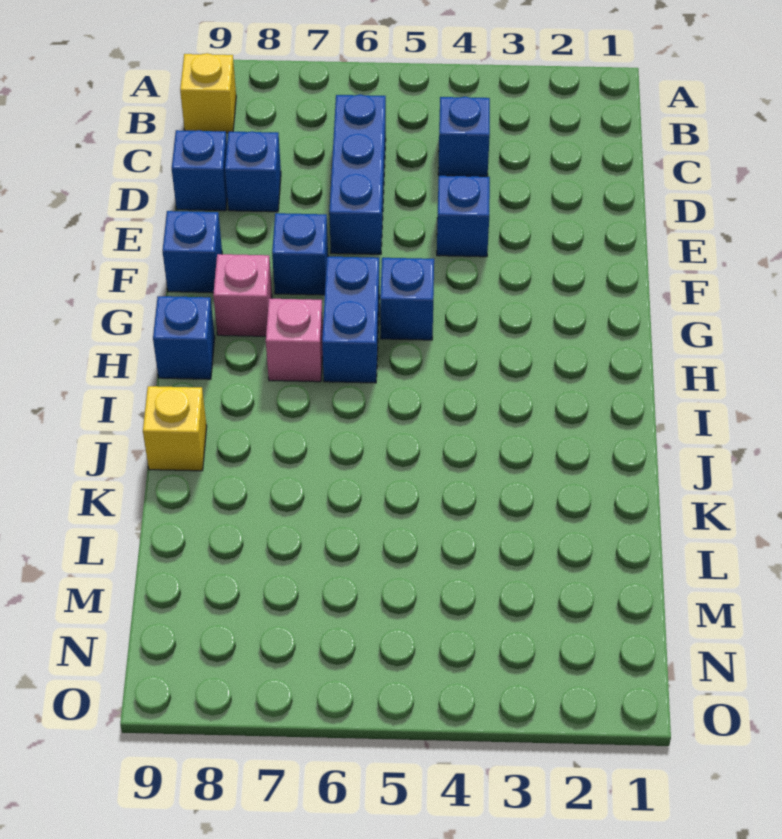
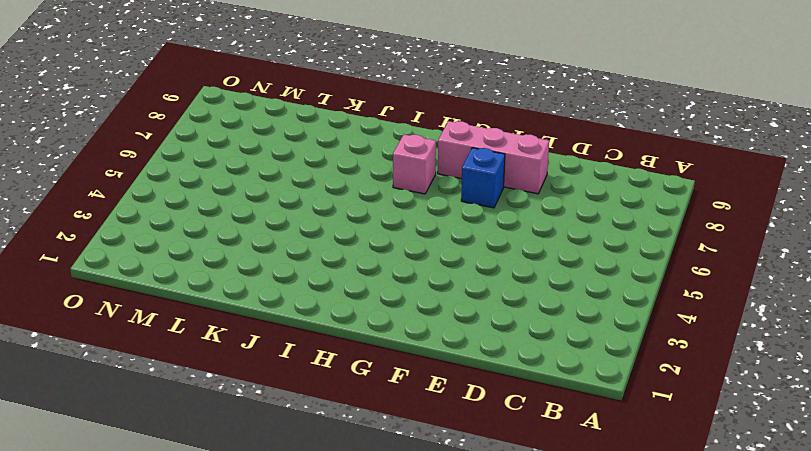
pink brick E8:G8 level 1 -> pink brick G8 level 1
none -> yellow brick B9 level 1
none -> blue brick C4 level 1
none -> blue brick C6:E6 level 1

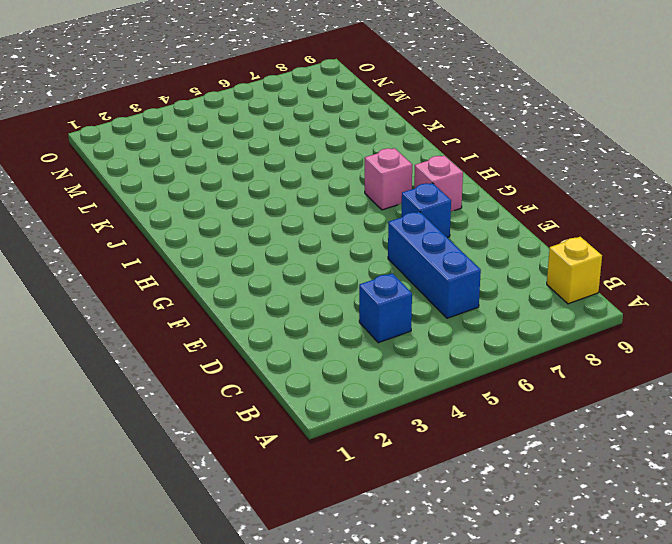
none -> blue brick D8 level 1
none -> blue brick D9 level 1
none -> blue brick E4 level 1

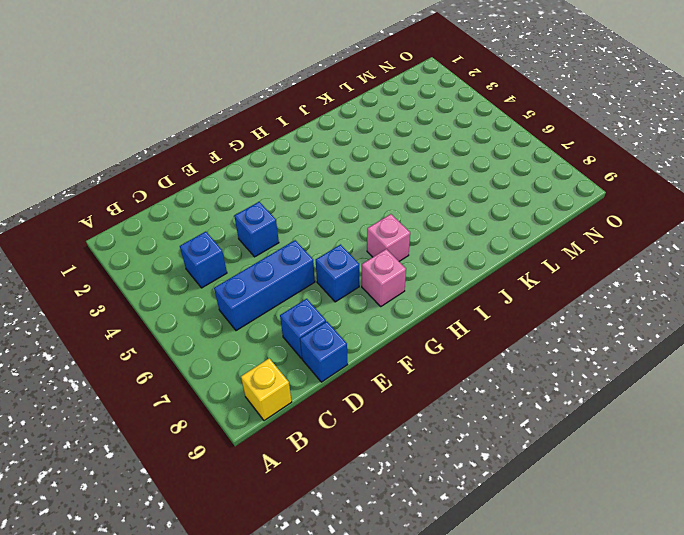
none -> blue brick F9 level 1
none -> blue brick G5 level 1
none -> blue brick G6:H6 level 1

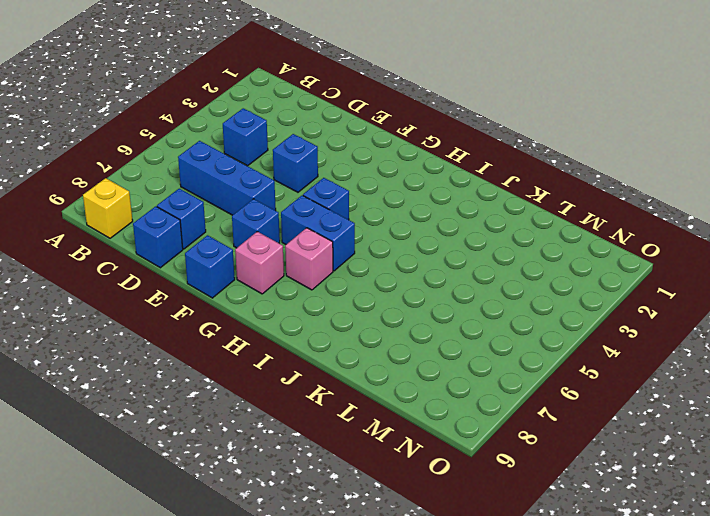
none -> blue brick H9 level 1
none -> yellow brick J9 level 1

